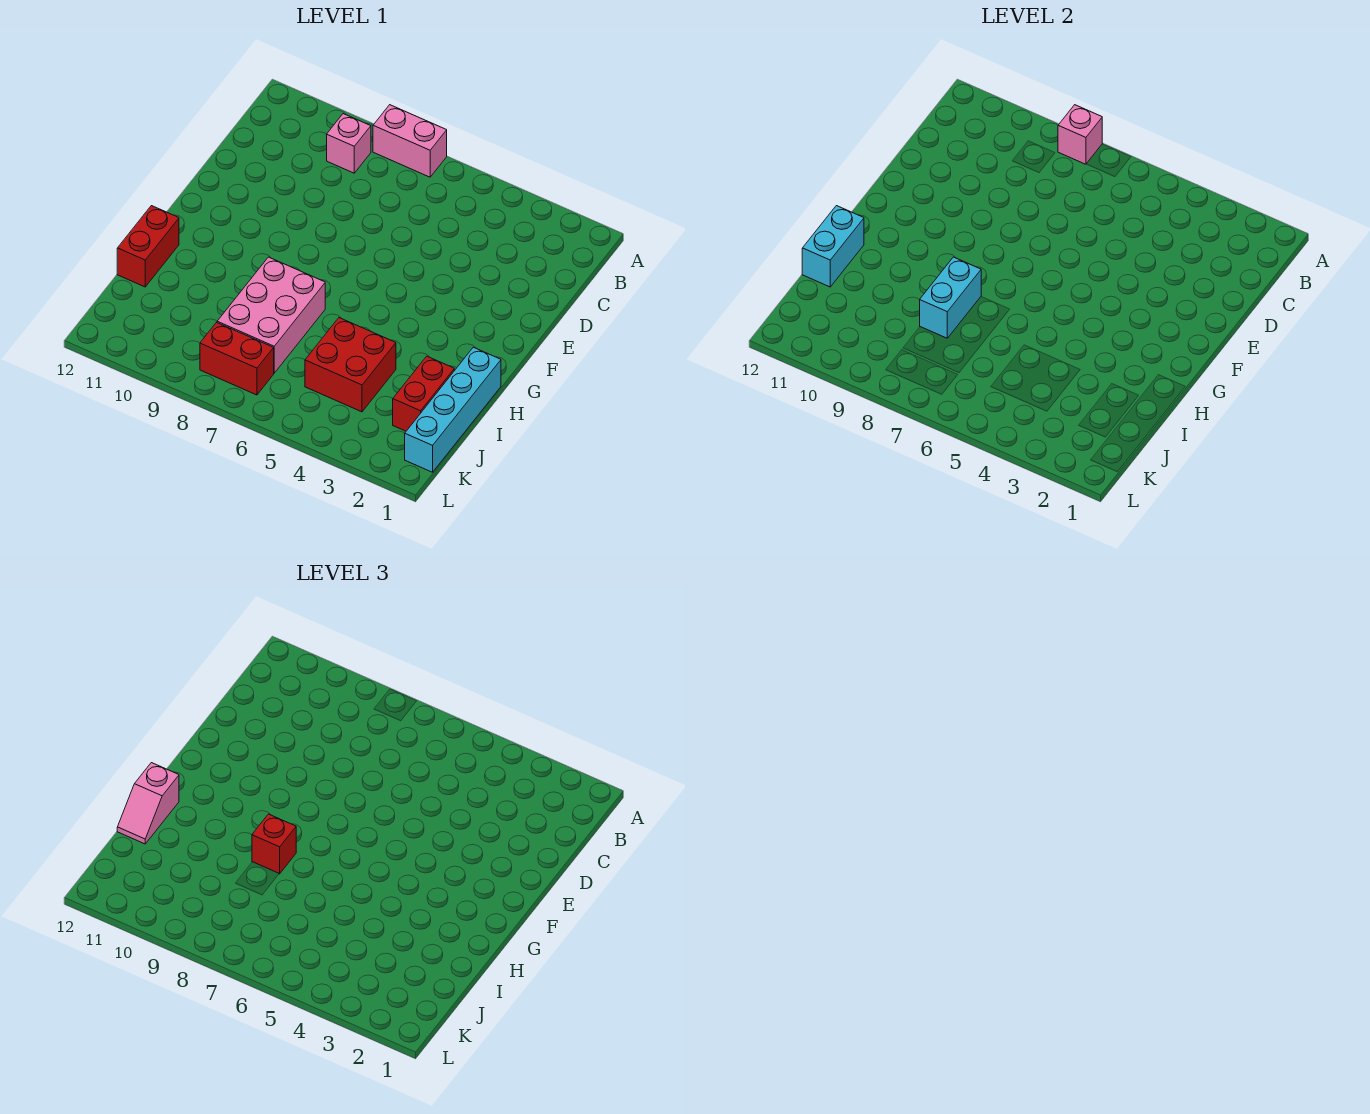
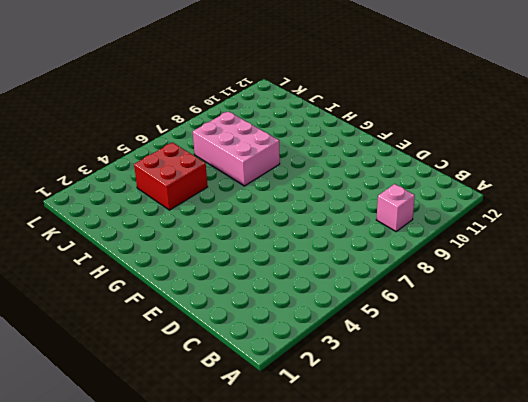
none -> pink brick A7:A8 level 1
none -> cyan brick H1:K1 level 1
none -> red brick H12:I12 level 1

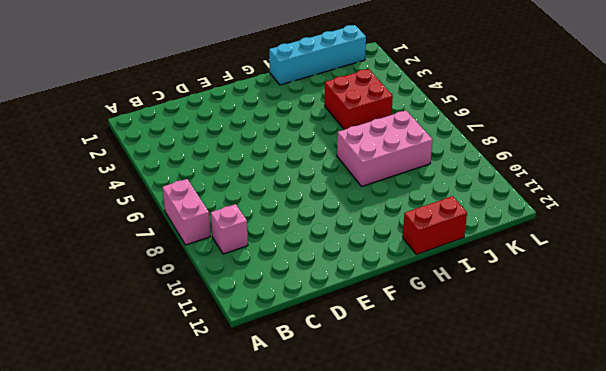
none -> red brick I2:J2 level 1
none -> red brick K7:K8 level 1
none -> pink brick A8 level 2

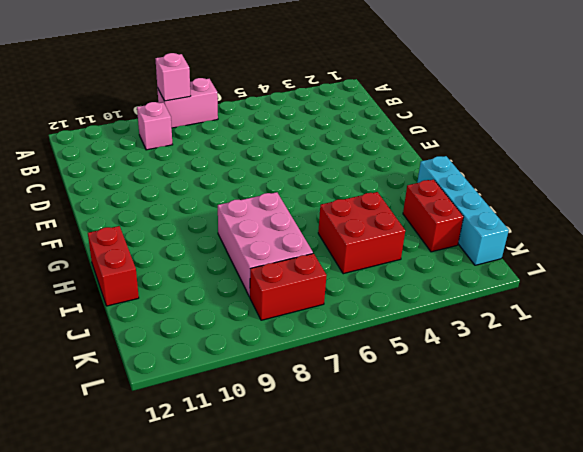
none -> cyan brick H8:I8 level 2
none -> cyan brick H12:I12 level 2
none -> red brick H8 level 3

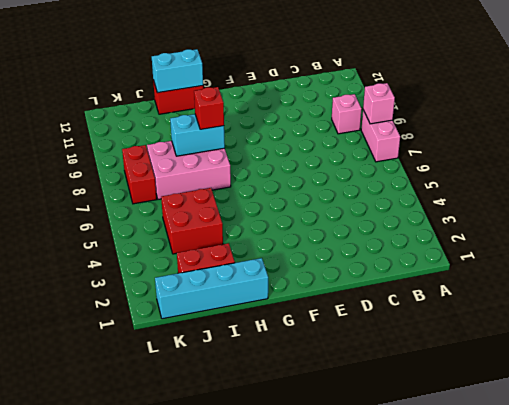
none -> pink slope H12:I12 level 3 top H

